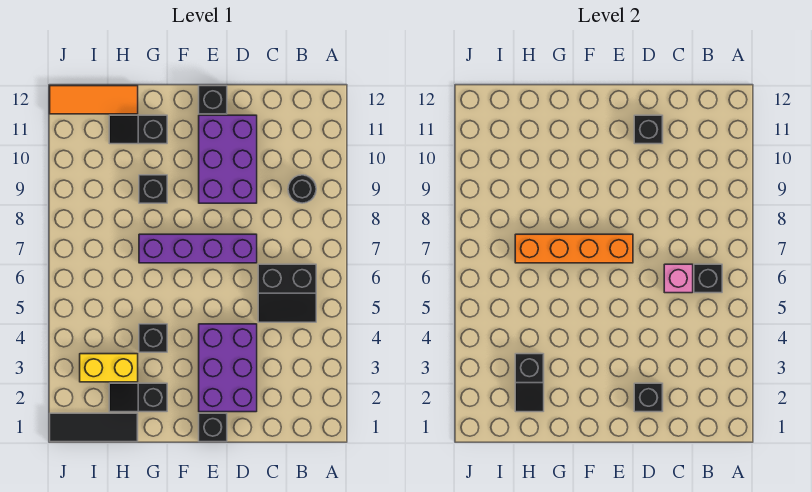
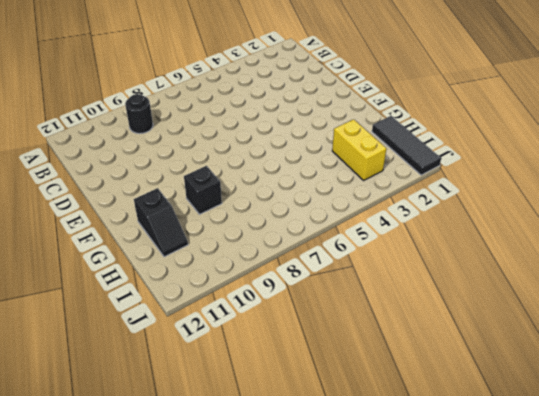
none -> black slope B5:C6 level 1 top 6
none -> purple brick D2:E4 level 1
none -> purple brick D7:G7 level 1

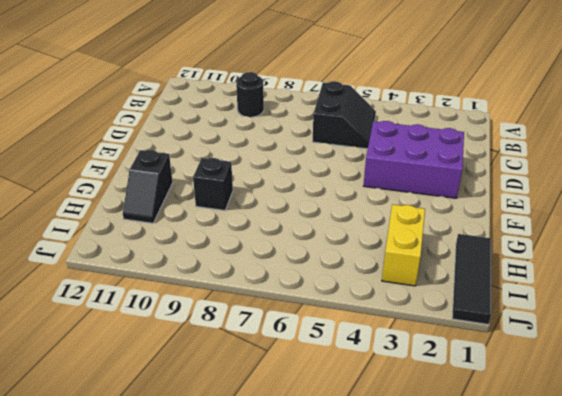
none -> purple brick D7:G7 level 1
none -> purple brick D9:E11 level 1
none -> black brick E1 level 1

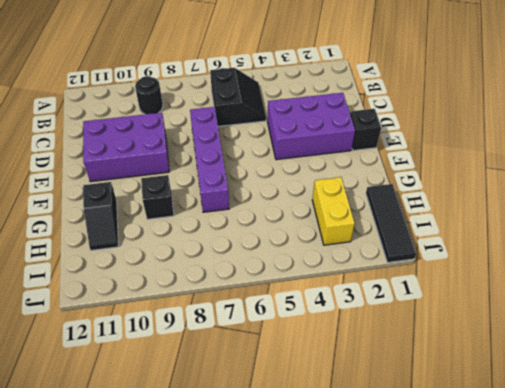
none -> black brick E12 level 1
none -> black slope G2:H2 level 1 top G
none -> black brick G4 level 1

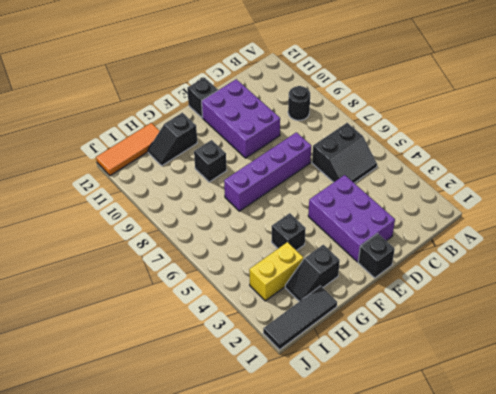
none -> black brick B6 level 2
none -> pink brick C6 level 2
none -> black brick D2 level 2

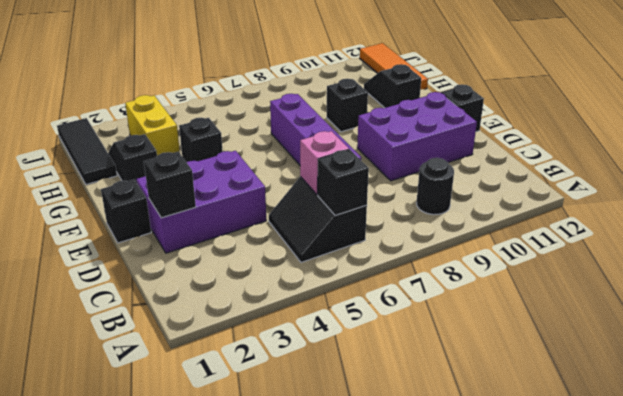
none -> black brick D11 level 2
none -> orange brick E7:H7 level 2
none -> black slope H2:H3 level 2 top 3

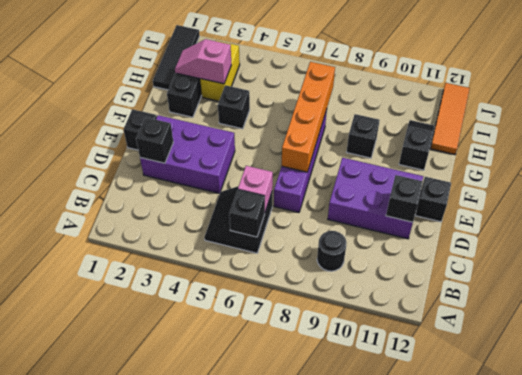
pink slope H2:H3 level 2 top 3 -> black slope H2:H3 level 2 top 3

